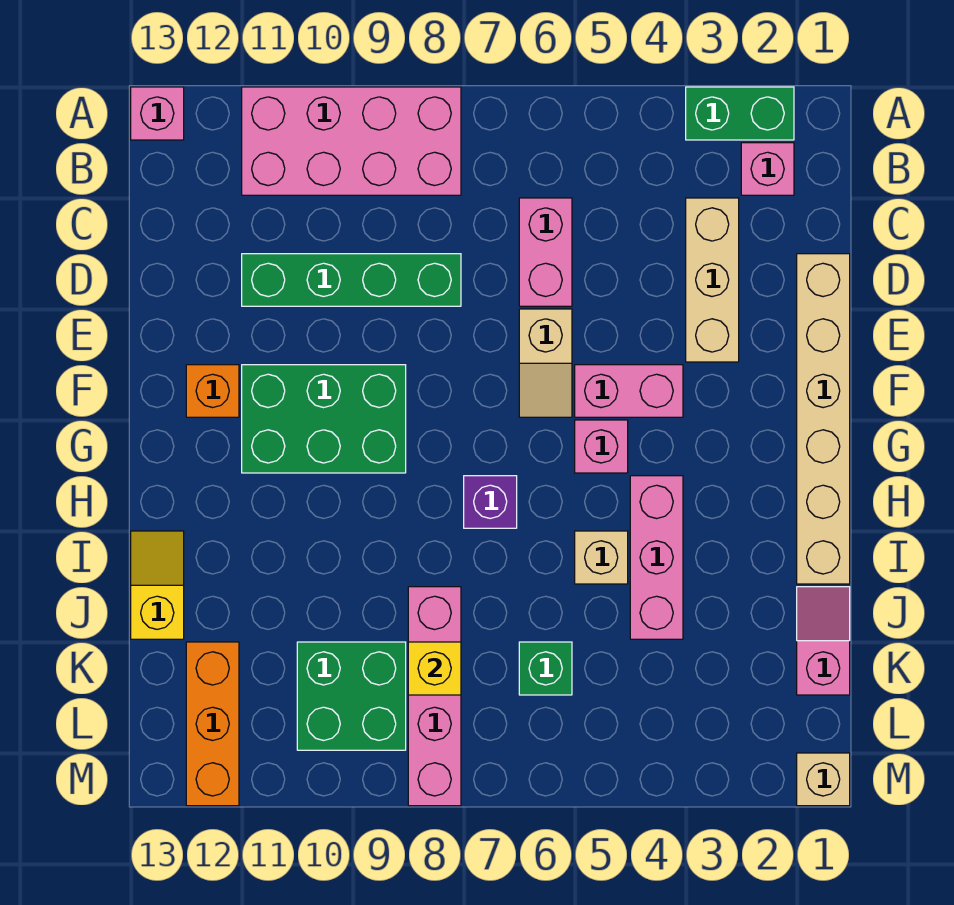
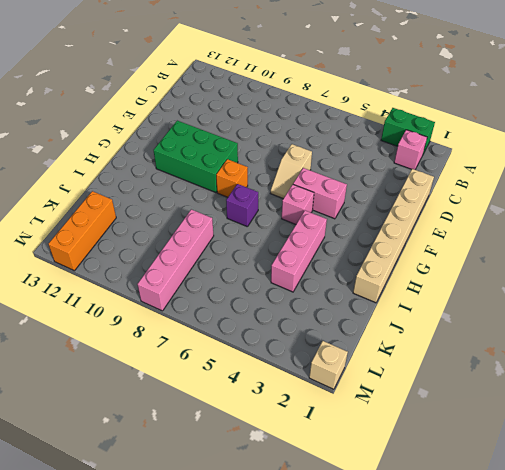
orange brick G8 level 1 -> orange brick F12 level 1
none -> pink brick A8:B11 level 1
none -> pink brick A13 level 1
none -> tan brick C3:E3 level 1

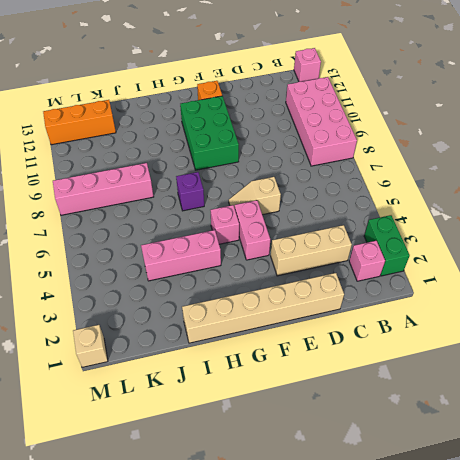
none -> pink brick C6:D6 level 1
none -> green brick D8:D11 level 1
none -> tan brick I5 level 1

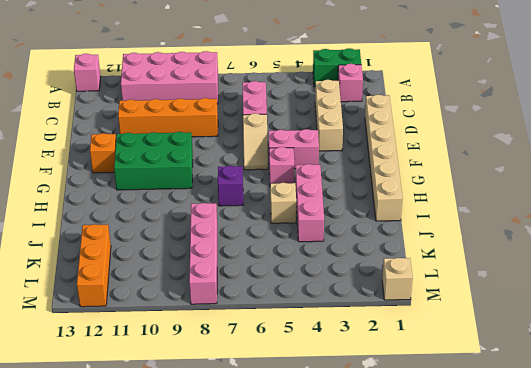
orange brick D8:D11 level 1 -> green brick D8:D11 level 1
none -> yellow slope I13:J13 level 1 top J
none -> pink slope J1:K1 level 1 top K
none -> green brick K6 level 1

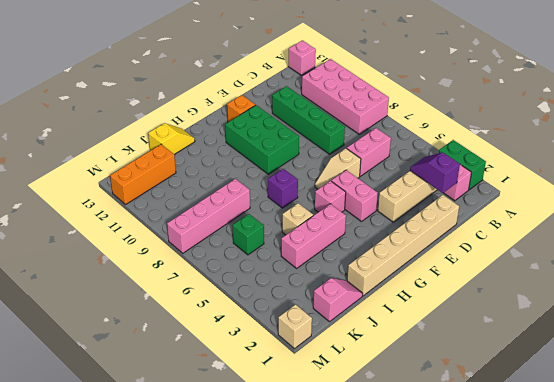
purple slope C2:C3 level 2 top 2 -> none
none -> green brick K9:L10 level 1
none -> yellow brick K8 level 2

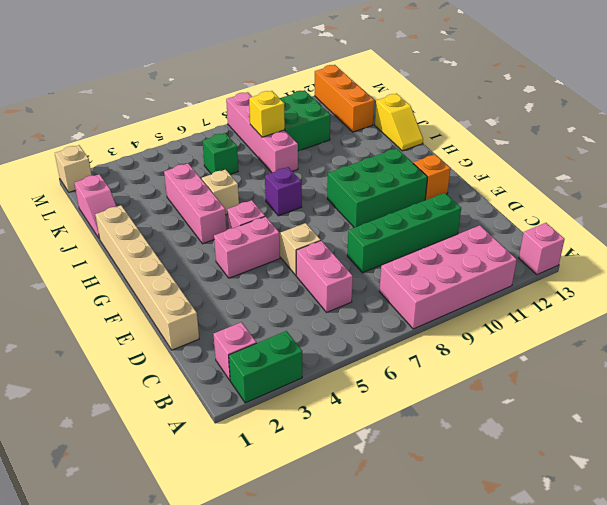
none -> tan brick C3:E3 level 1

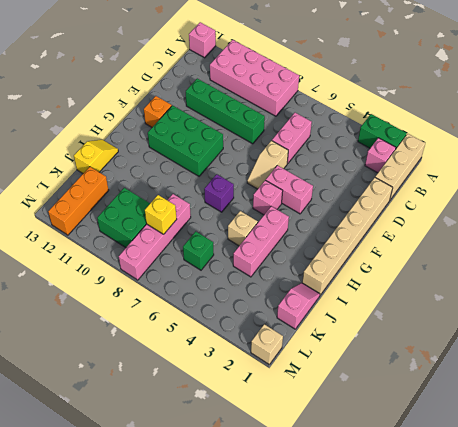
tan brick A1:C1 level 1 -> tan brick C3:E3 level 1

